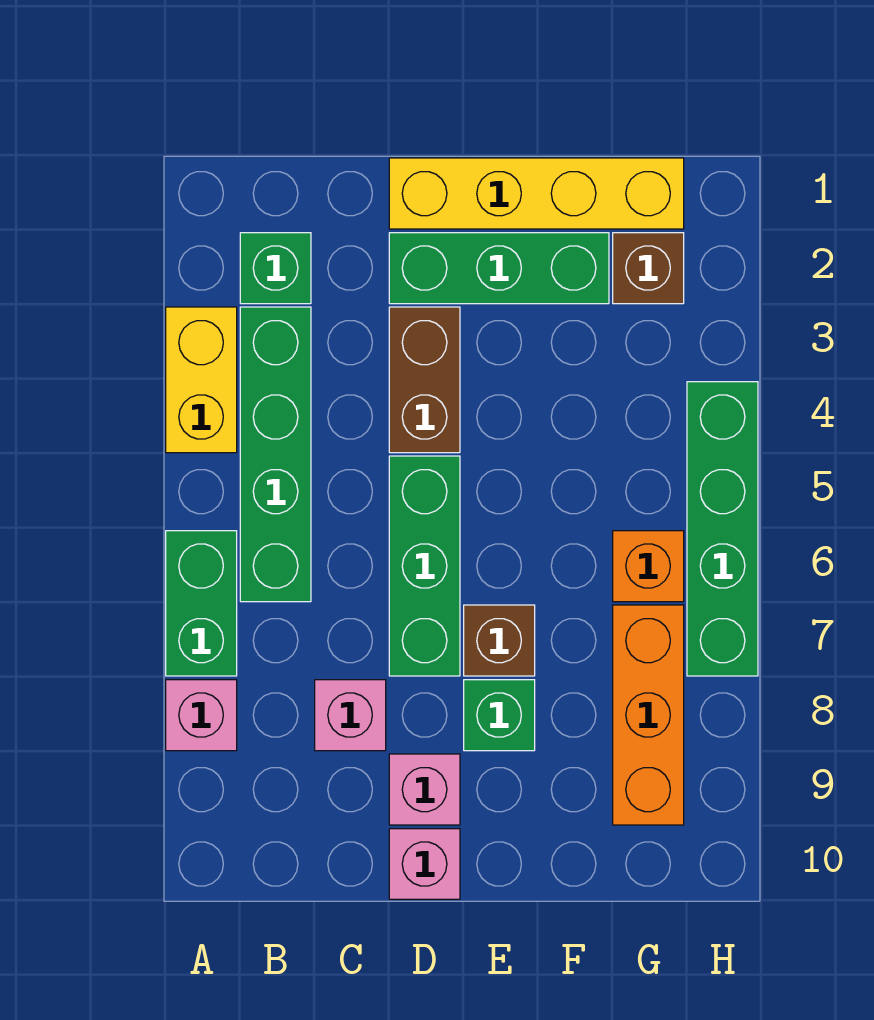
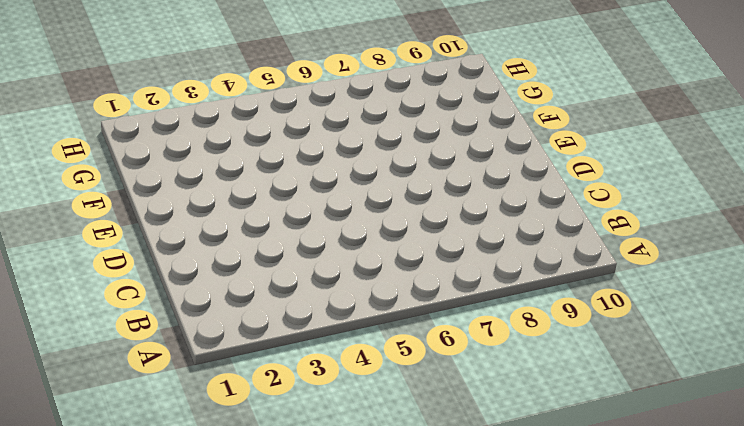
none -> yellow brick A3:A4 level 1
none -> green brick A6:A7 level 1
none -> pink brick A8 level 1

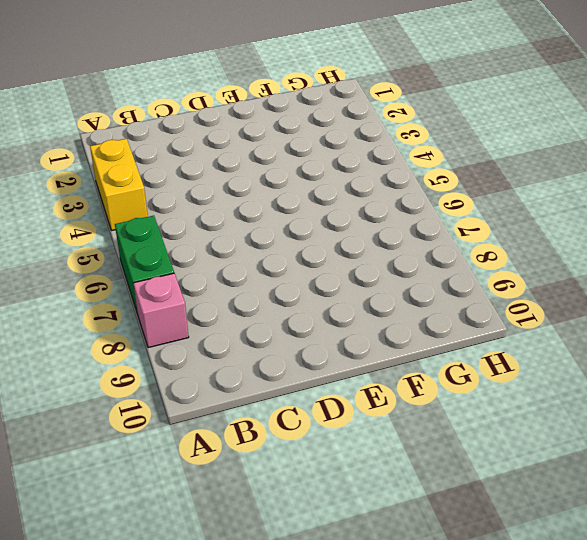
none -> green brick B2 level 1
none -> green brick B3:B6 level 1
none -> pink brick C8 level 1

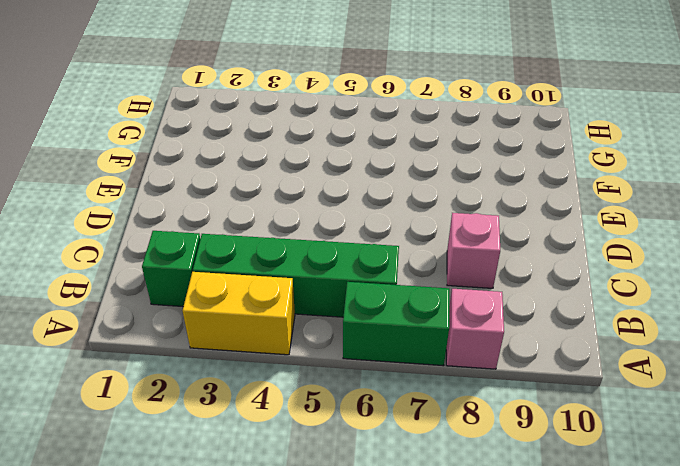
none -> yellow brick D1:G1 level 1
none -> green brick D2:F2 level 1
none -> brown brick D3:D4 level 1

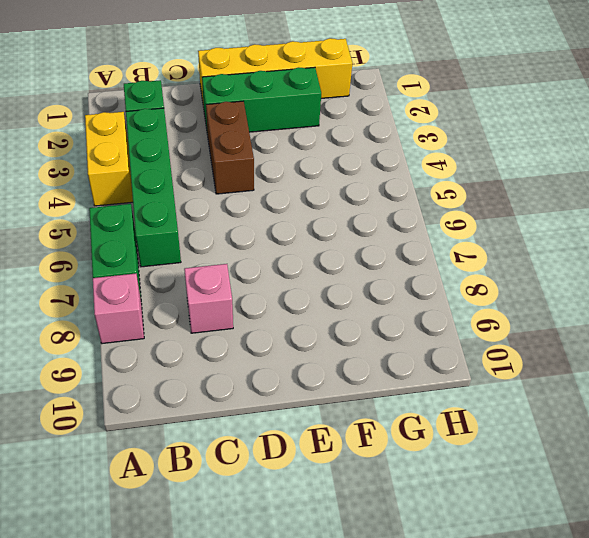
none -> green brick D5:D7 level 1
none -> pink brick D9 level 1
none -> pink brick D10 level 1

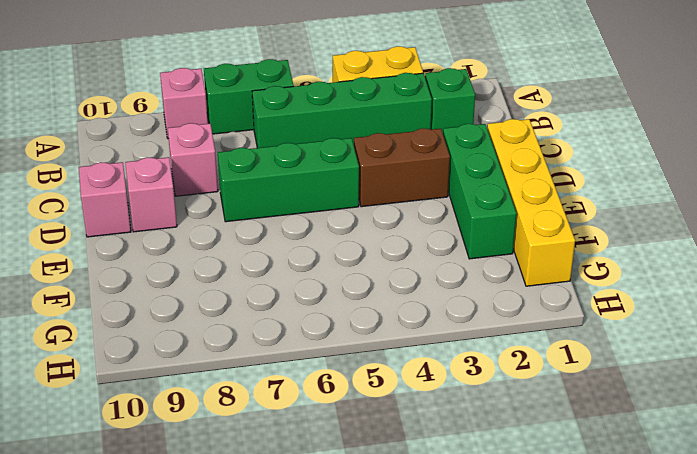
none -> brown brick E7 level 1
none -> green brick E8 level 1
none -> brown brick G2 level 1

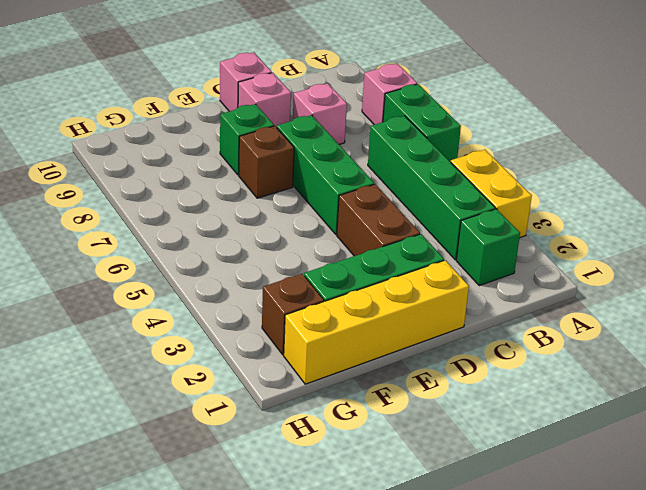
none -> orange brick G6 level 1
none -> orange brick G7:G9 level 1
none -> green brick H4:H7 level 1

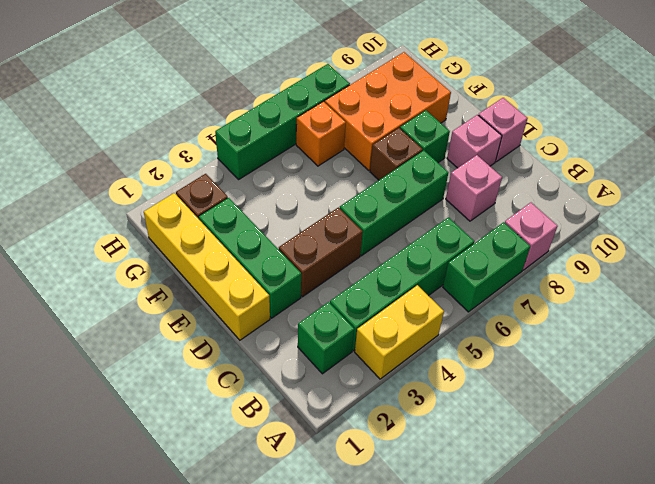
orange brick F7:G9 level 1 -> orange brick G7:G9 level 1

